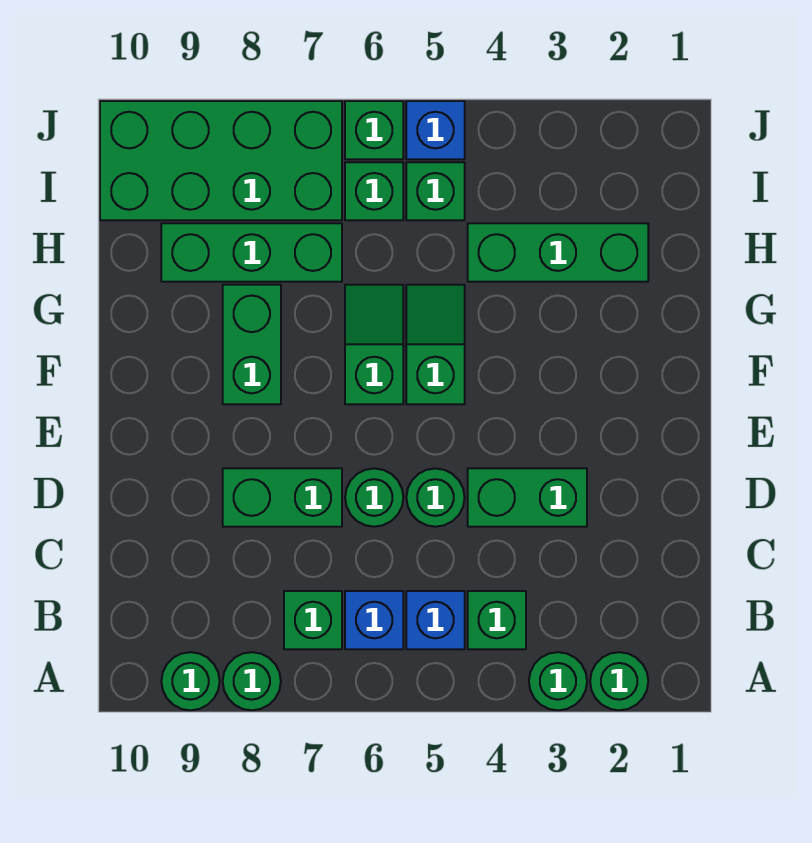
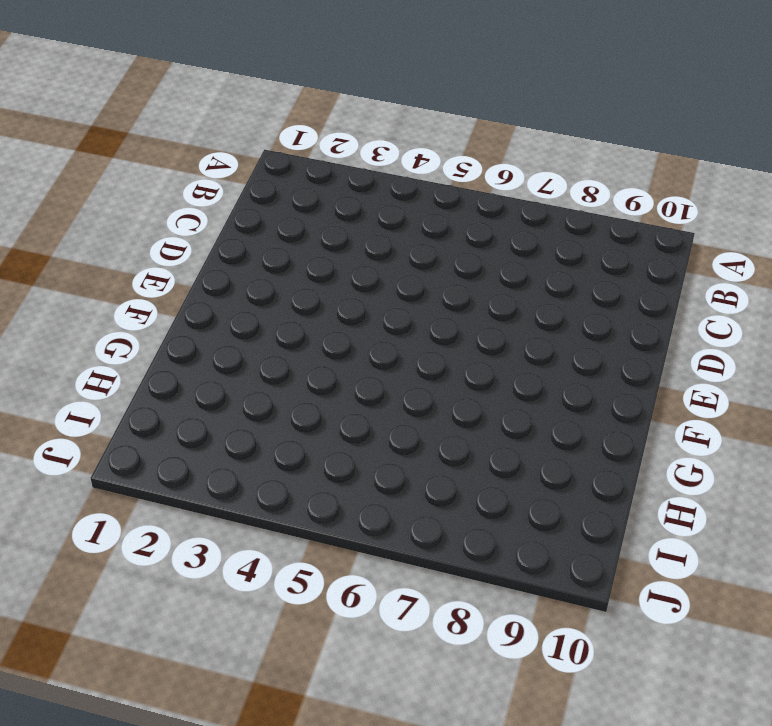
none -> green round brick A2 level 1
none -> green round brick A3 level 1
none -> green round brick A8 level 1

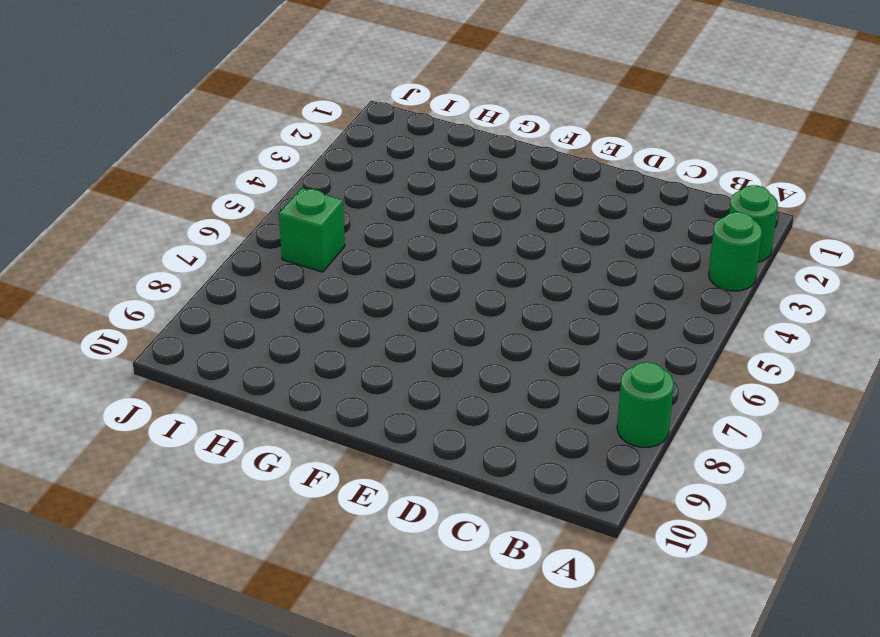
none -> green round brick A9 level 1
none -> green brick B4 level 1
none -> blue brick B5 level 1

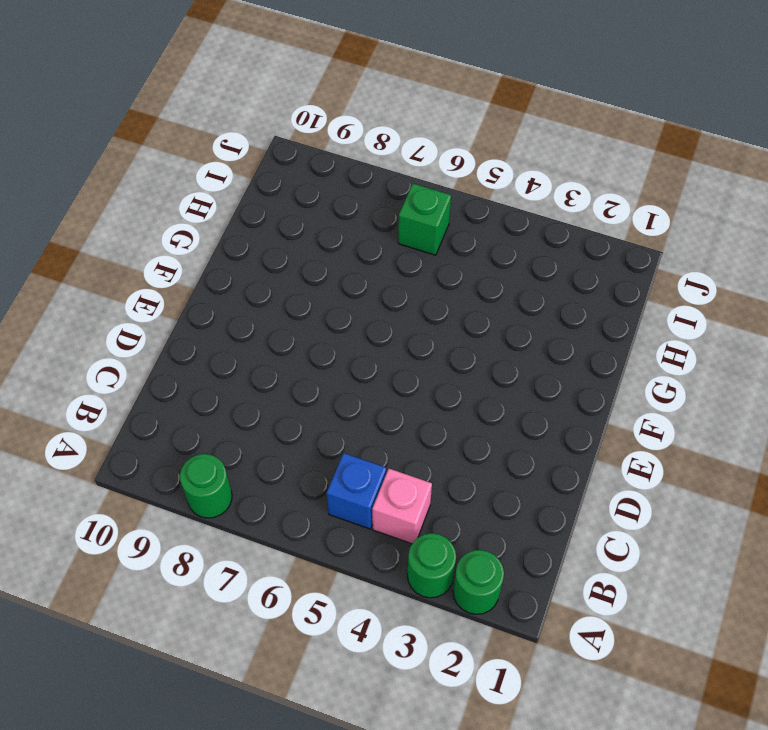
pink brick B4 level 1 -> green brick B4 level 1
none -> green round brick A9 level 1
none -> blue brick B6 level 1
none -> green brick B7 level 1

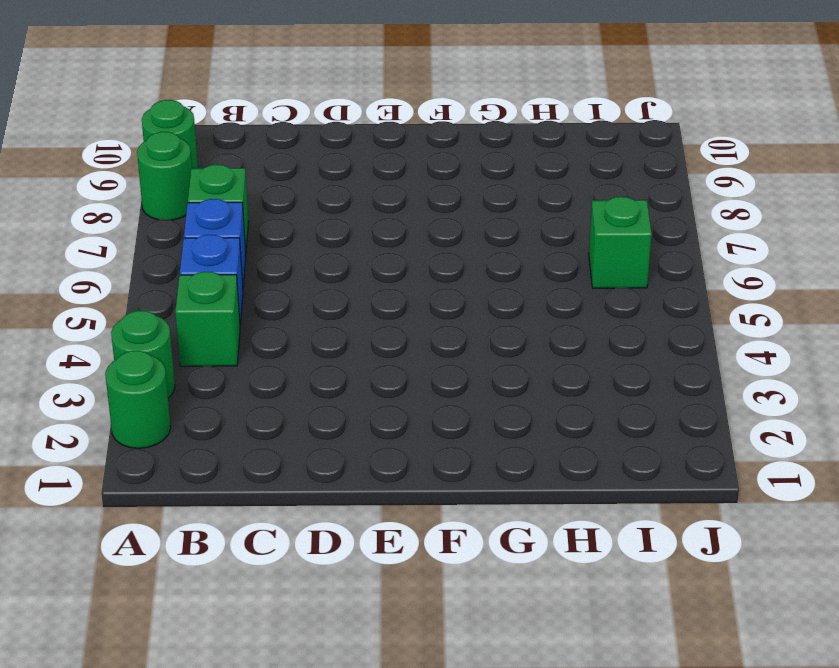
none -> green brick D3:D4 level 1
none -> green round brick D5 level 1
none -> green round brick D6 level 1

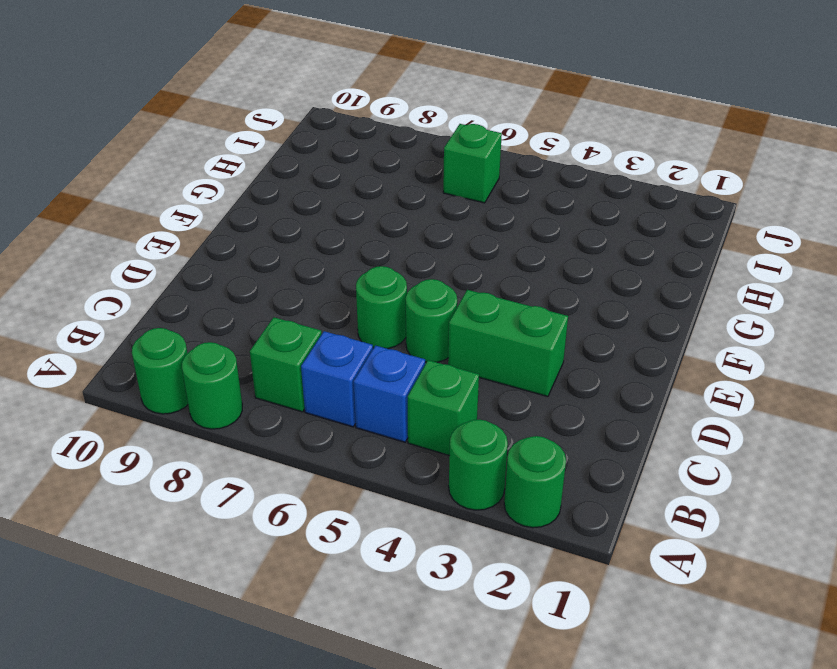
none -> green brick D7:D8 level 1
none -> green slope F5:G5 level 1 top F
none -> green slope F6:G6 level 1 top F

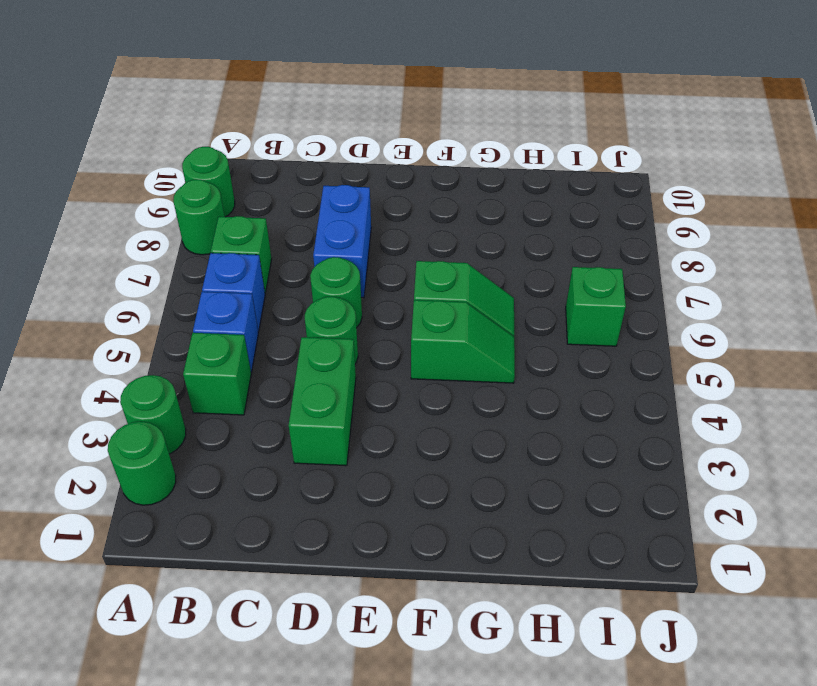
blue brick D7:D8 level 1 -> green brick D7:D8 level 1
none -> green brick F8:G8 level 1
none -> green brick H2:H4 level 1
none -> green brick H7:H9 level 1

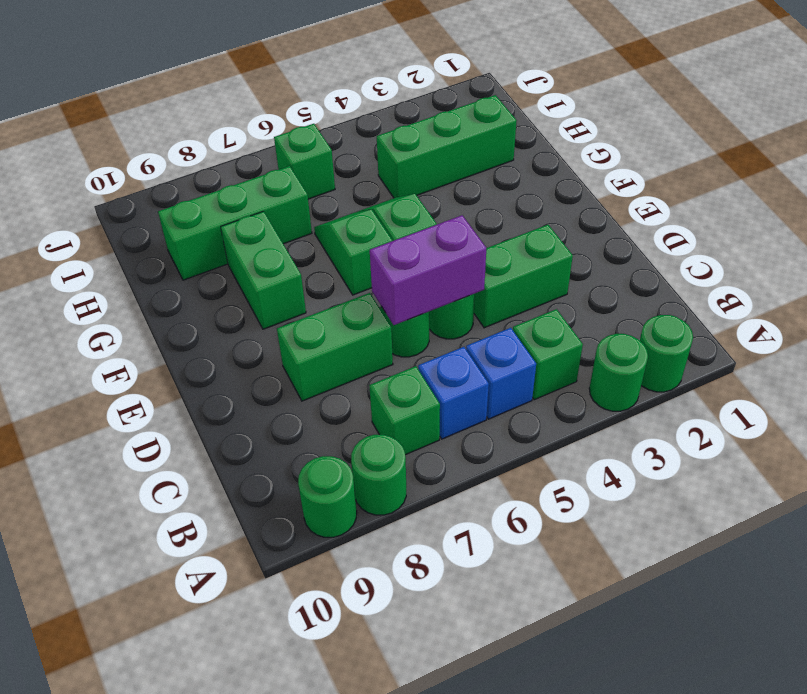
purple brick D5:D6 level 2 -> none
none -> green brick I5 level 1
none -> green brick I7:J10 level 1
none -> blue brick J5 level 1

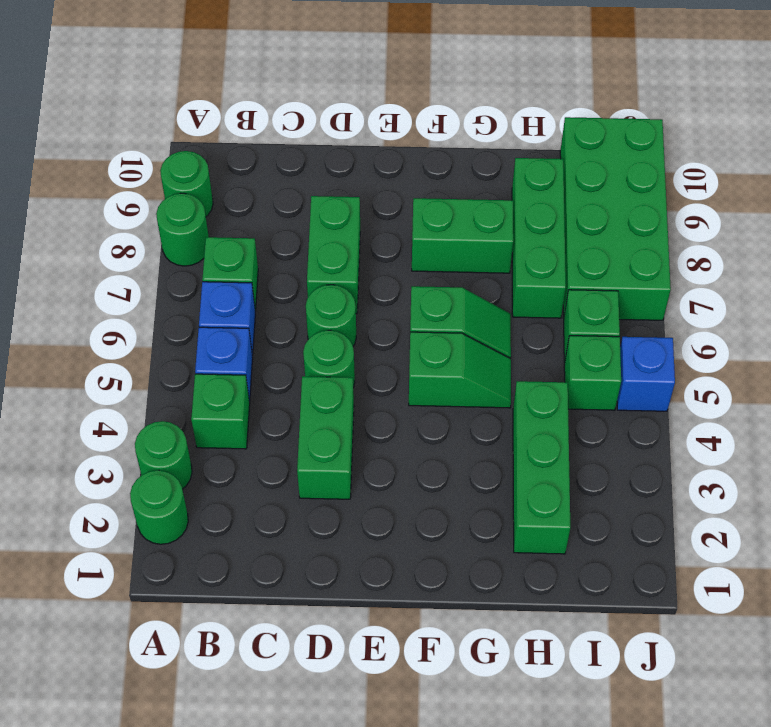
none -> green brick J6 level 1

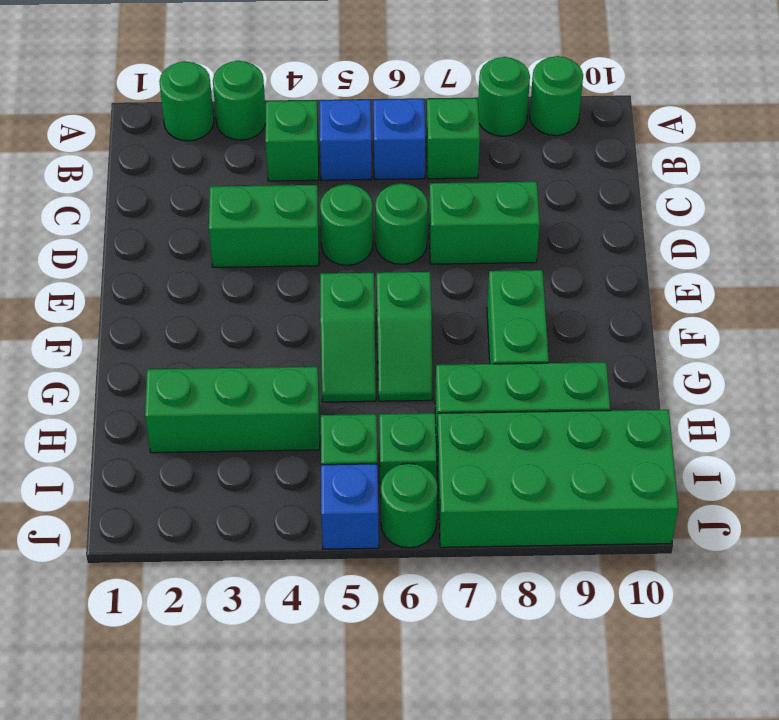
green round brick J6 level 1 -> green brick J6 level 1

